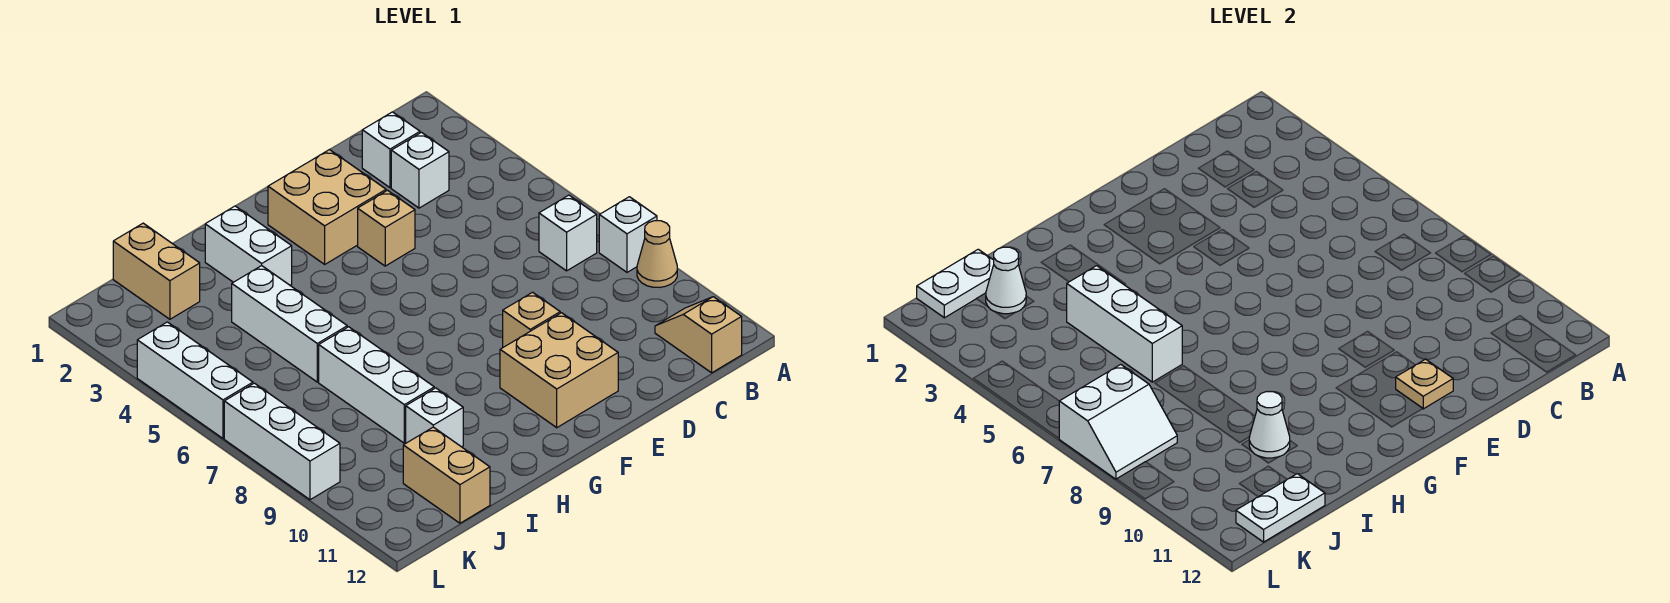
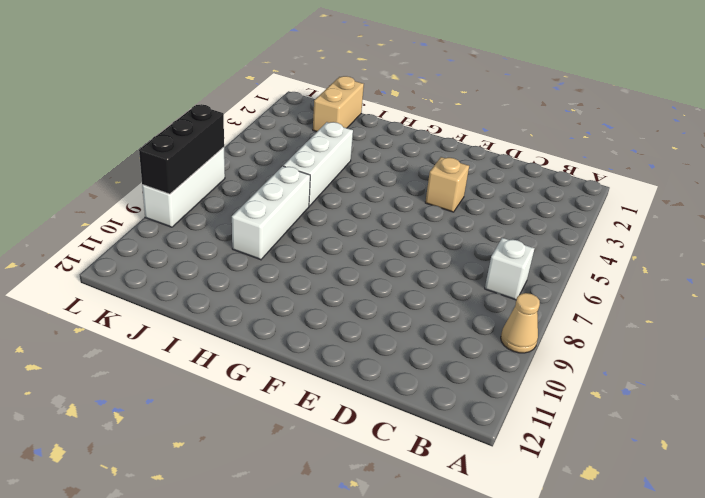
black brick L7:L9 level 2 -> white slope K7:L8 level 2 top 7
none -> white brick A8 level 1
none -> tan slope B11:B12 level 1 top 12
none -> white brick C2 level 1

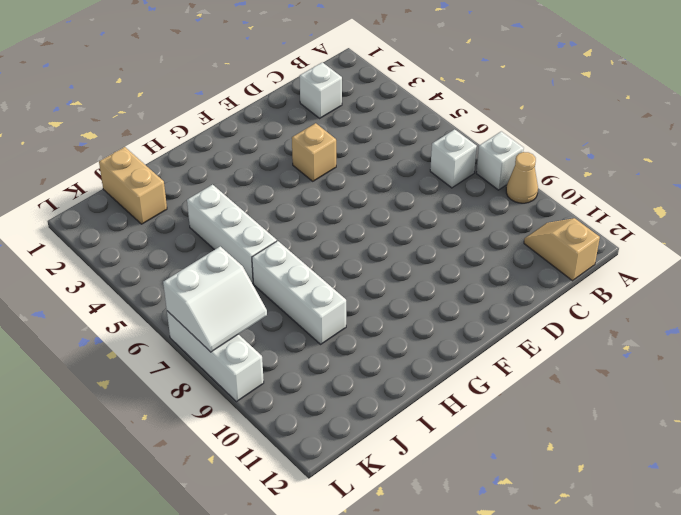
none -> white brick C3 level 1
none -> tan brick E2:F3 level 1
none -> tan brick E9 level 1

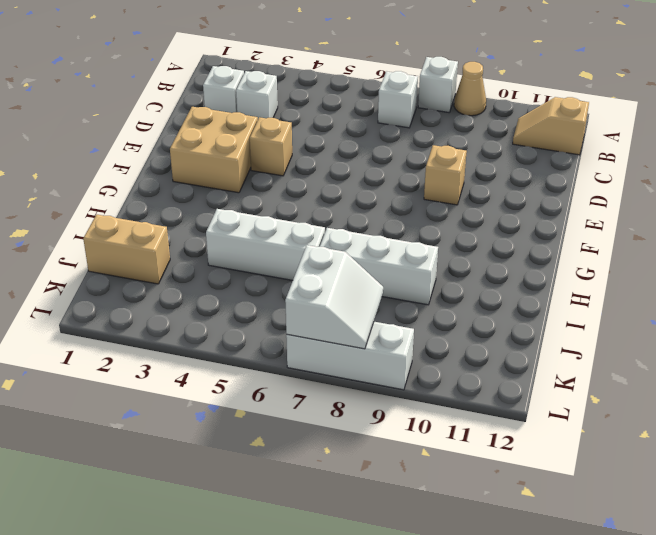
none -> tan brick E10:F11 level 1
none -> white brick H2:H3 level 1
none -> white brick I10 level 1

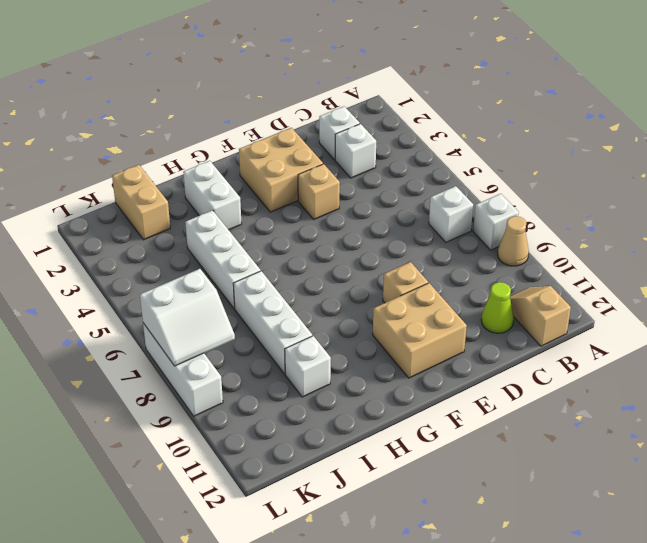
lime cone C11 level 1 -> none
none -> tan brick J11:J12 level 1
none -> white brick L4:L6 level 1
none -> tan plate E11 level 2

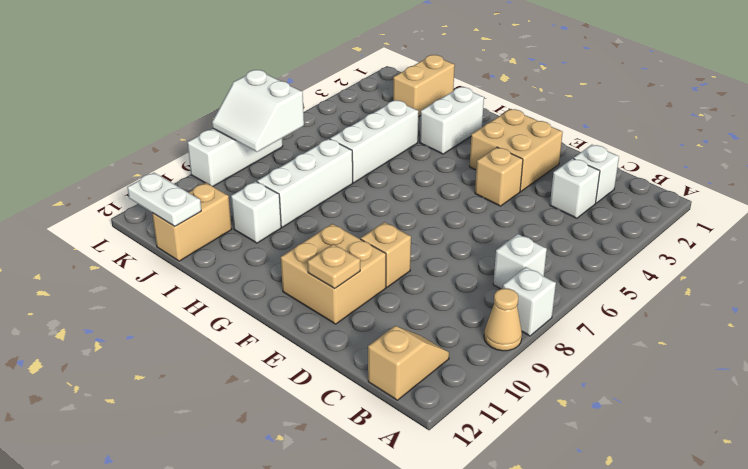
none -> white brick L4:L6 level 1
none -> white brick I4:I6 level 2
none -> white cone I10 level 2

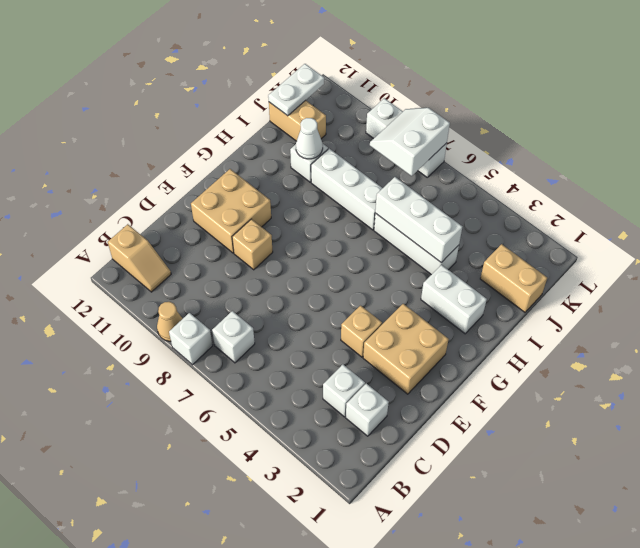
none -> white brick L4:L6 level 1
none -> tan plate E11 level 2
none -> white plate J1:K1 level 2

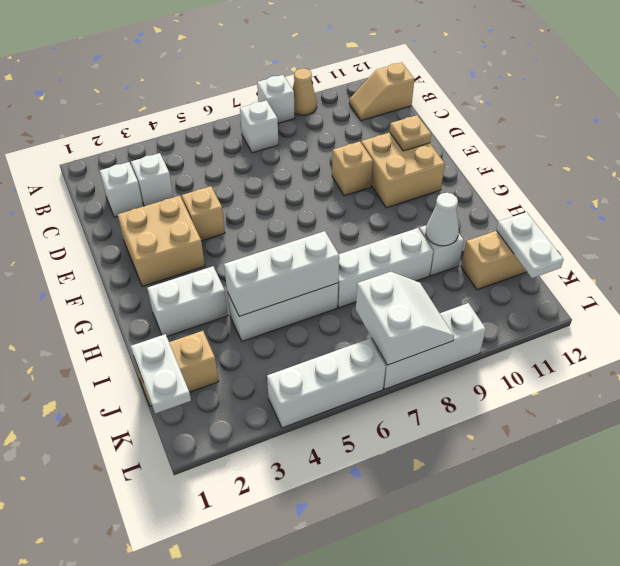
none -> white cone J2 level 2

